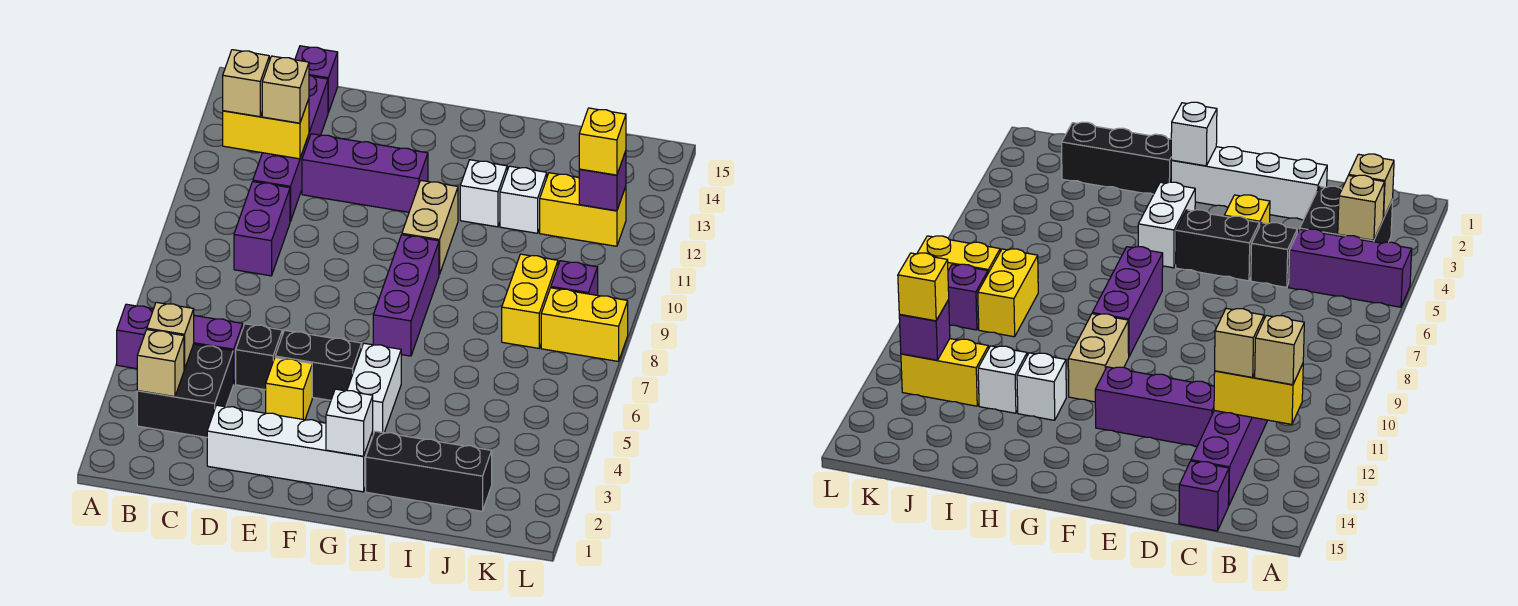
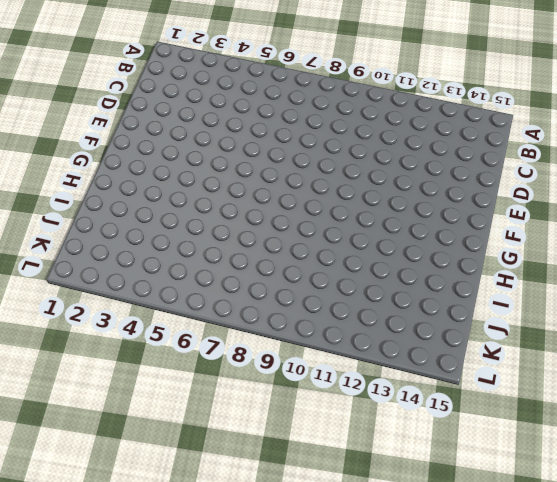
none -> purple brick A5:C5 level 1
none -> black brick B3:C4 level 1
none -> purple brick C9:C10 level 1

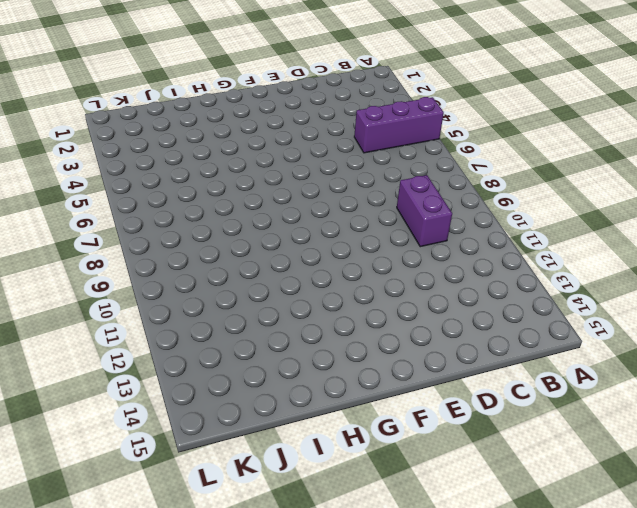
none -> black brick B3:C4 level 1
none -> purple brick C11:C14 level 1
none -> purple brick C15 level 1

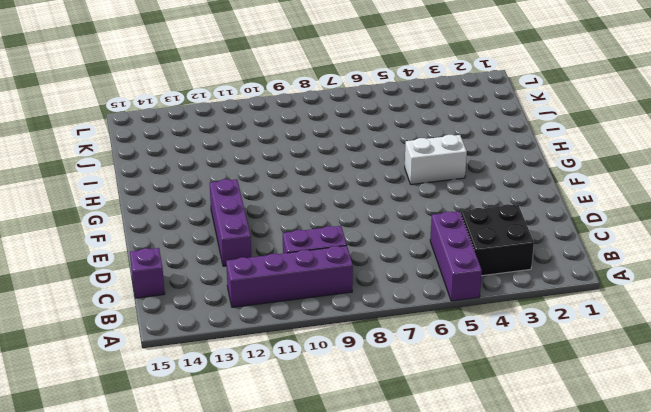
purple brick B9:B12 level 1 -> purple brick C11:C14 level 1
none -> white brick D2:G2 level 1
none -> black brick D5 level 1
none -> yellow brick E4 level 1

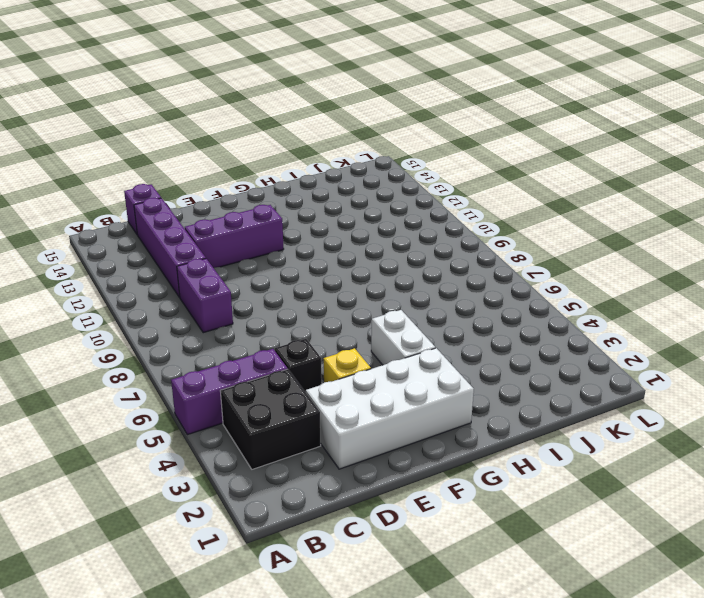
white brick D2:G3 level 1 -> white brick D2:G2 level 1
none -> black brick E5:F5 level 1
none -> purple brick G7:G9 level 1
none -> tan brick G10:G11 level 1

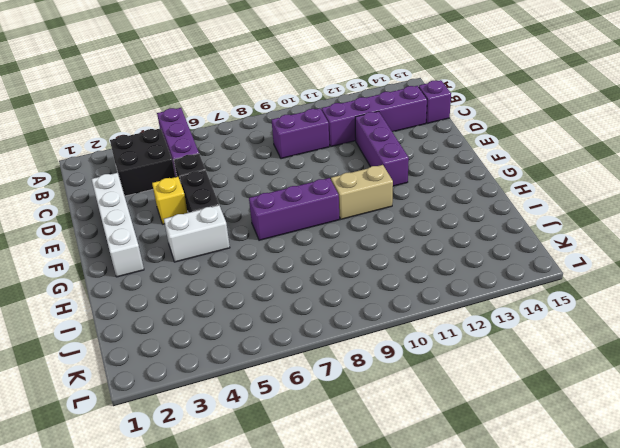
none -> black brick H2:J2 level 1
none -> white brick H12 level 1
none -> white brick I12 level 1

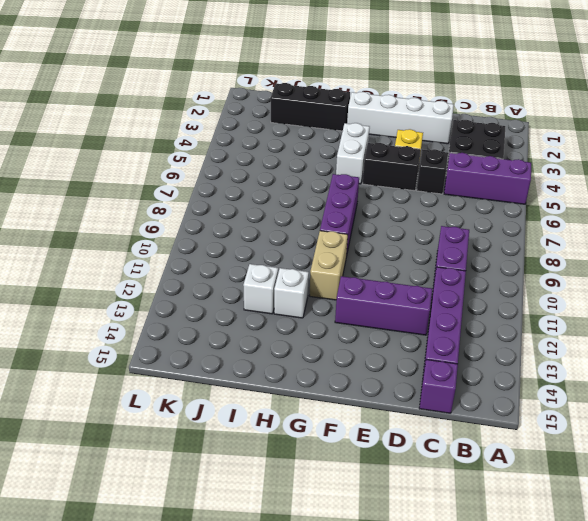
none -> yellow brick J8:J9 level 1
none -> yellow brick J12:K12 level 1
none -> yellow brick K8:L8 level 1

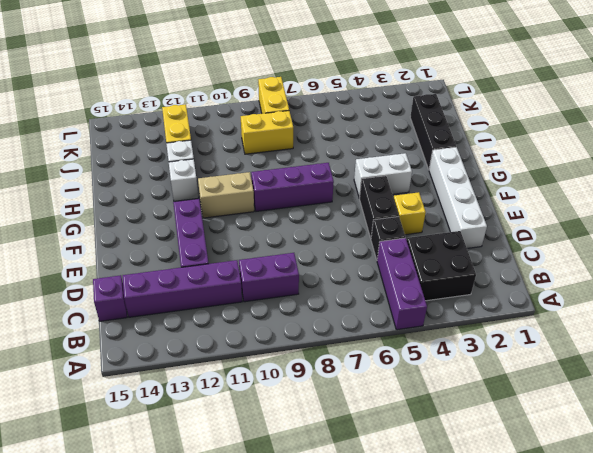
none -> purple brick K9 level 1
none -> tan brick B3 level 2
none -> tan brick B4 level 2

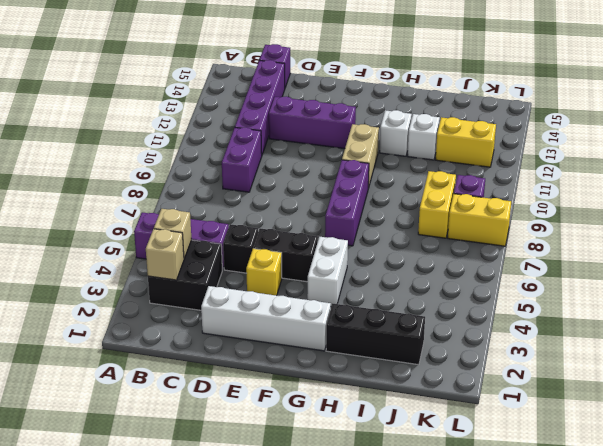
none -> yellow brick B12:C12 level 2
none -> white brick G2 level 2
none -> purple brick K12 level 2

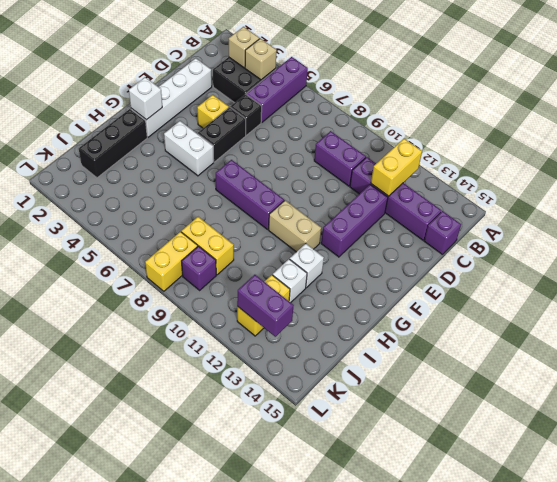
purple brick K12:K13 level 2 -> purple brick K12 level 2
none -> tan brick B12 level 3
none -> tan brick C12 level 3
none -> yellow brick K12 level 3

